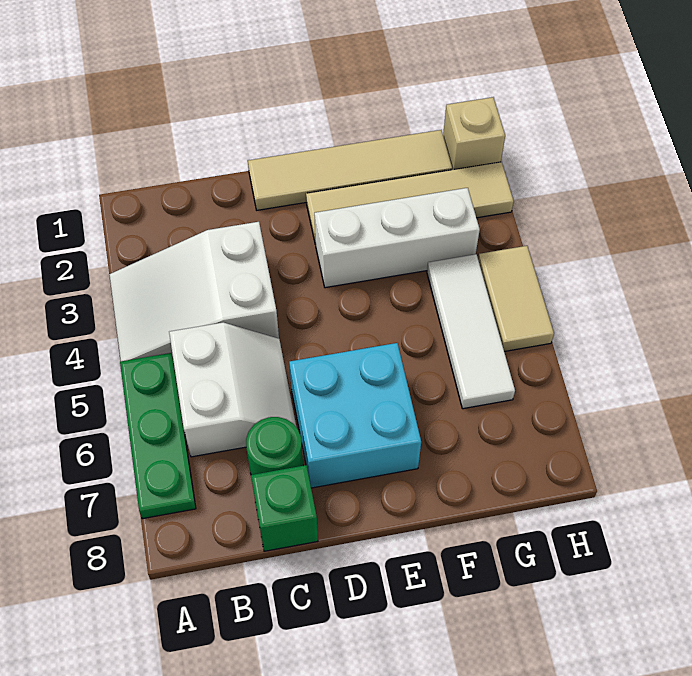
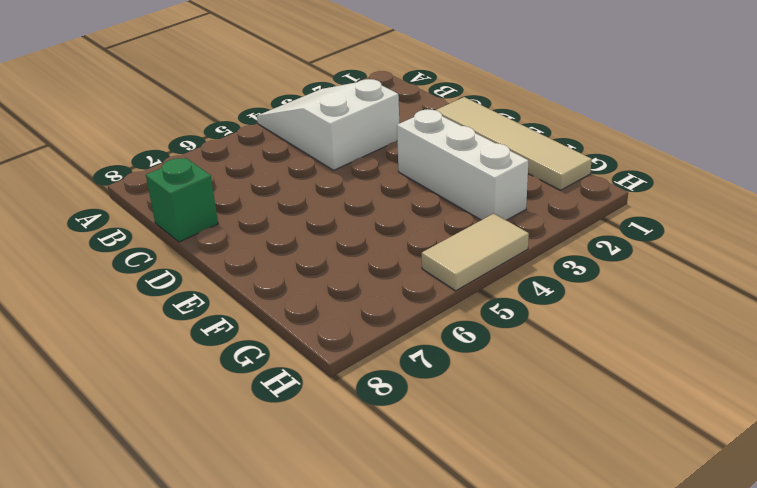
none -> green plate A5:A7 level 1
none -> white slope B5:C6 level 1 top B
none -> green round brick C7 level 1

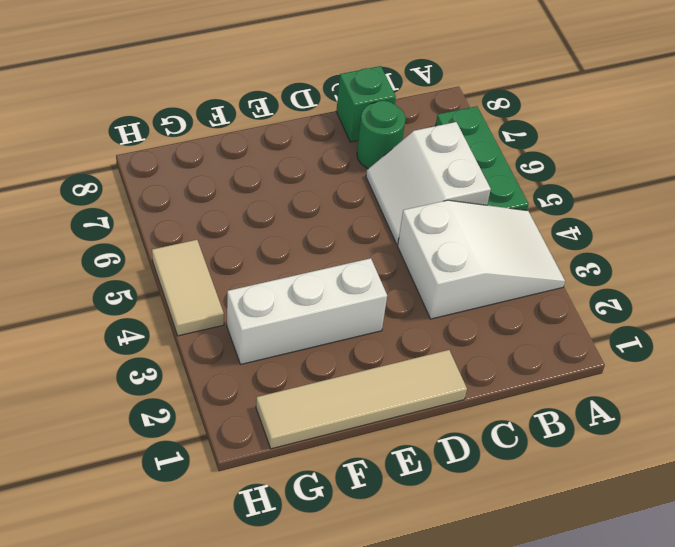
none -> cyan brick D6:E7 level 1
none -> tan tile E2:H2 level 1
none -> white tile G4:G6 level 1

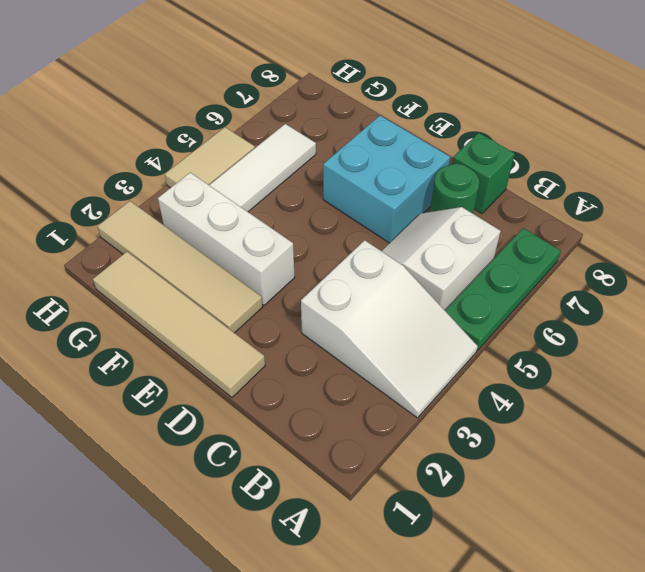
none -> tan brick H1 level 1

